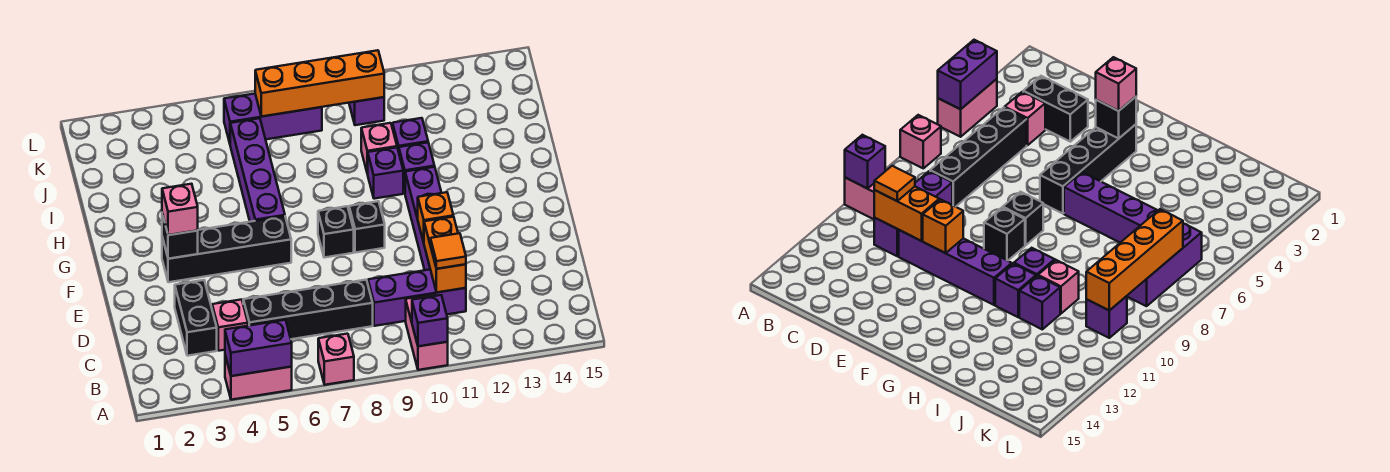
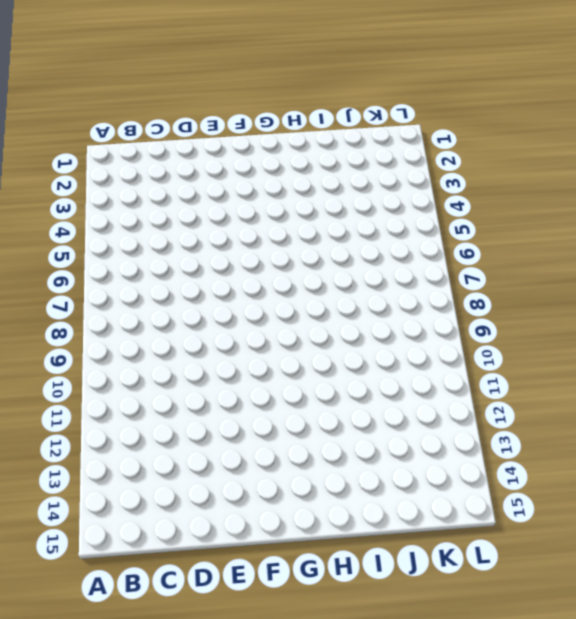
none -> pink brick A4:A5 level 1
none -> pink brick A7 level 1
none -> pink brick A10:B10 level 1

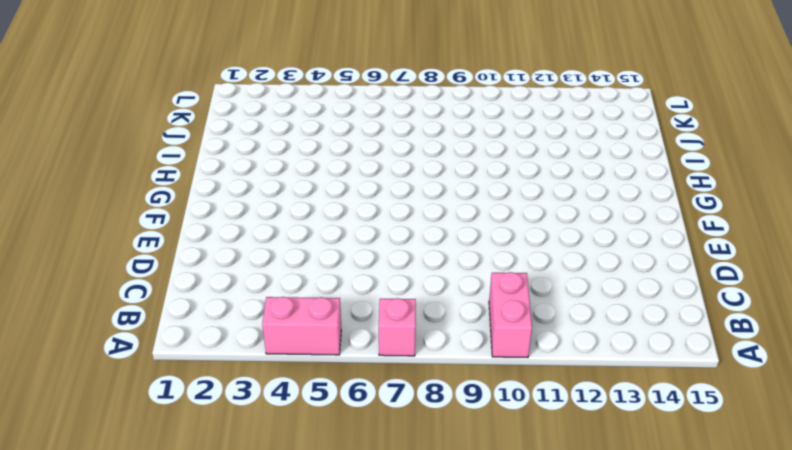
none -> black brick C3:D3 level 1
none -> pink brick C4 level 1
none -> black brick C5:C8 level 1

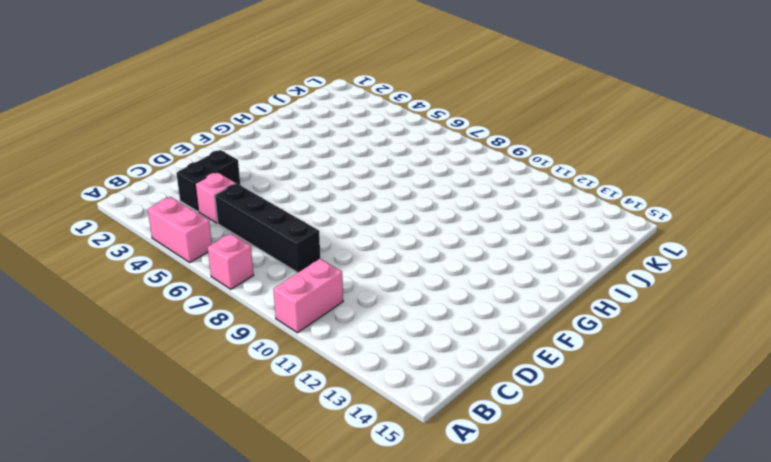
none -> purple brick C9:C11 level 1
none -> purple brick D11:G11 level 1
none -> black brick F3:F6 level 1

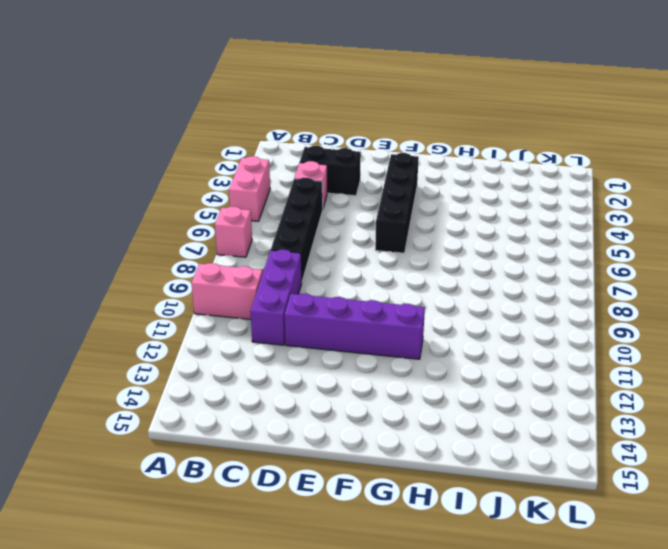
none -> black brick F8 level 1
none -> black brick F9 level 1
none -> purple brick G6:J6 level 1

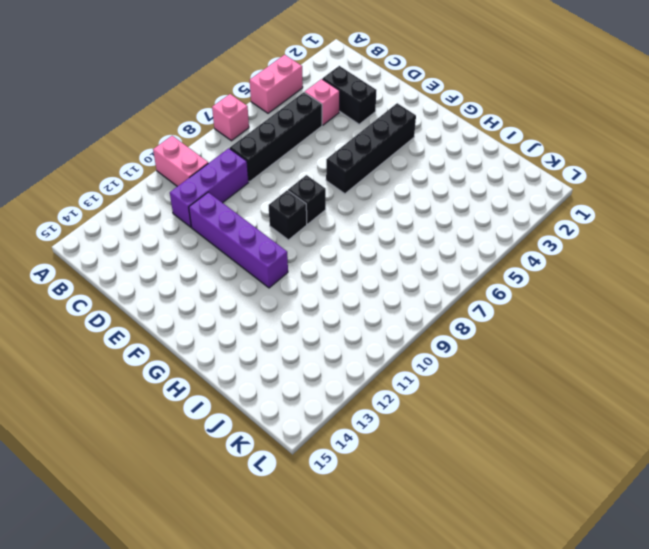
none -> purple brick G6:J6 level 1
none -> purple brick H10 level 1
none -> purple brick H11 level 1

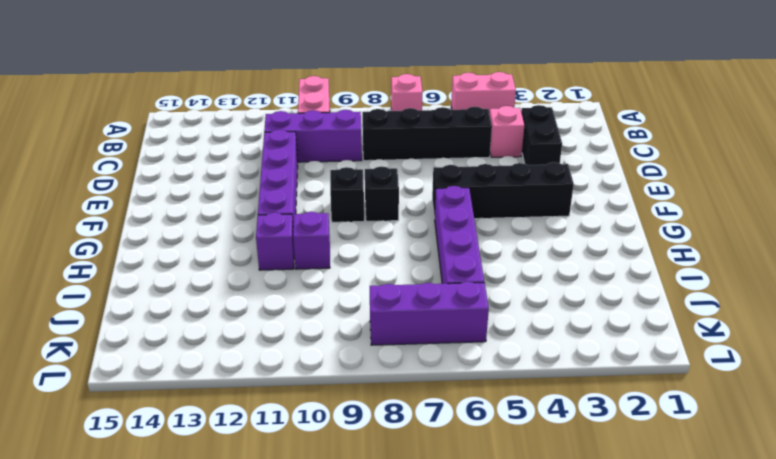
none -> pink brick I10 level 1
none -> purple brick I11 level 1
none -> purple brick K10 level 1

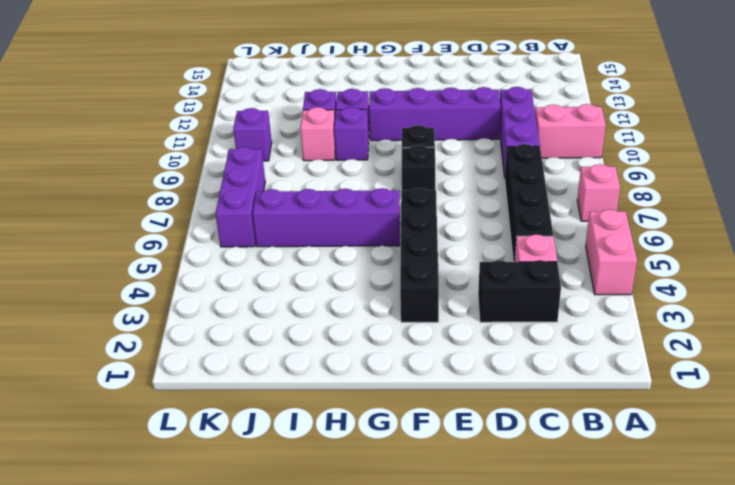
none -> purple brick A4:A5 level 2
none -> purple brick A10 level 2
none -> orange brick C11:D11 level 2

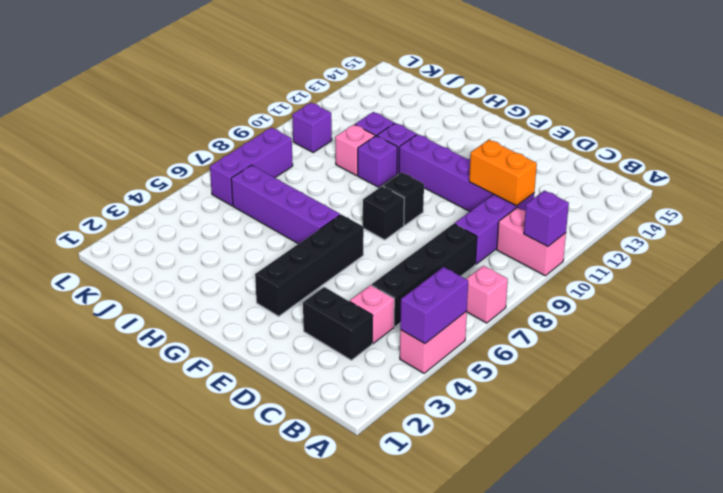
none -> orange brick E11 level 2
none -> black brick F3 level 2
none -> orange brick K7:K10 level 2

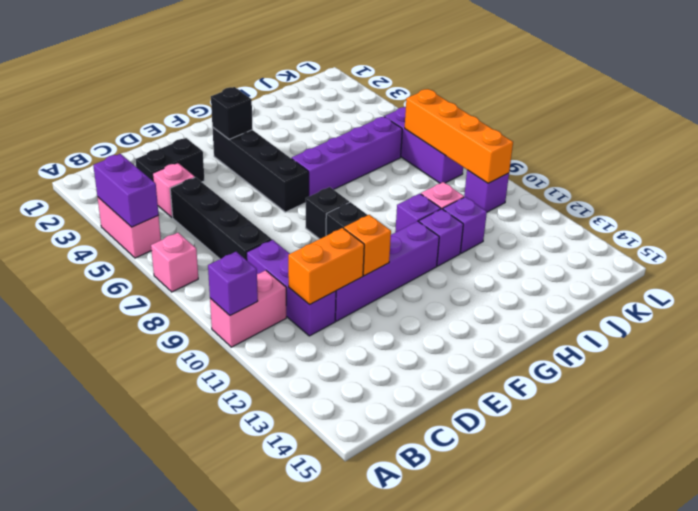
none -> orange tile C11 level 3
none -> pink brick F3 level 3

